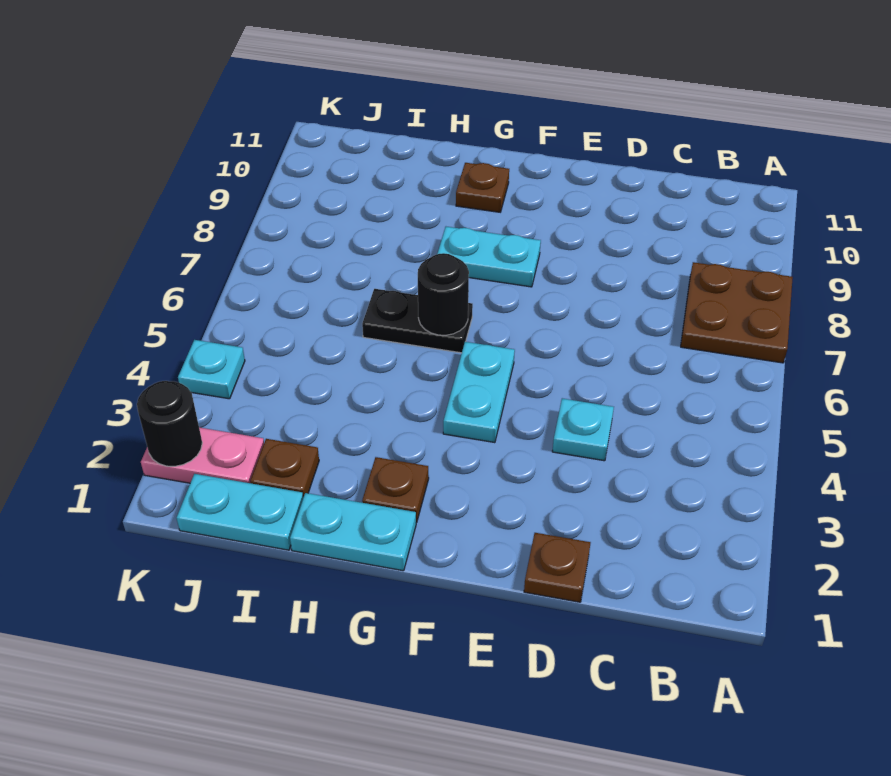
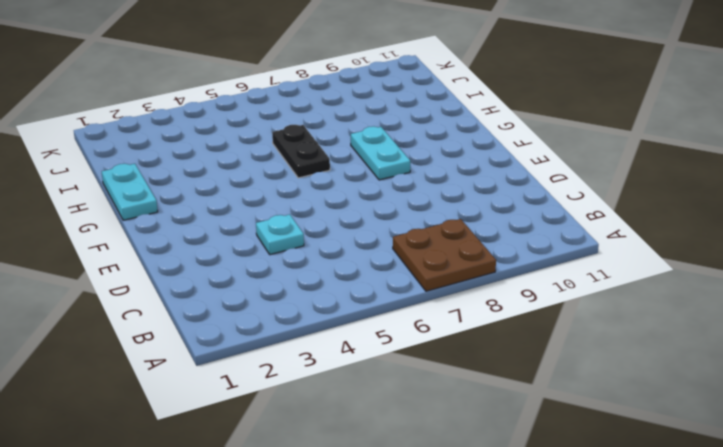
none -> brown plate D1 level 1
none -> cyan plate F4:F5 level 1
none -> brown plate G2 level 1

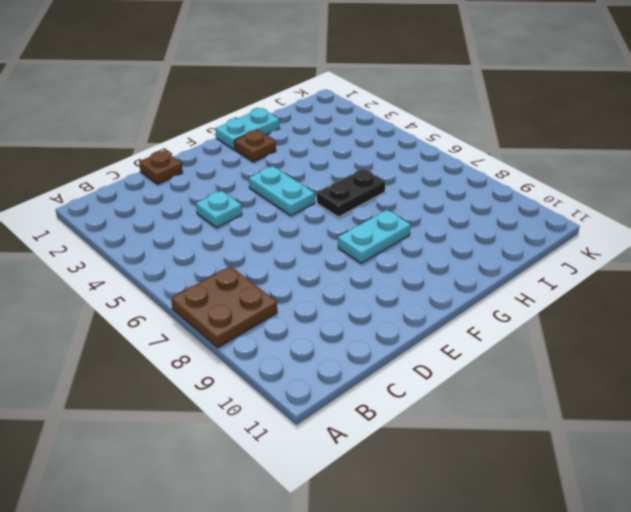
none -> brown plate G10 level 1
none -> cyan plate I1:J1 level 1
none -> brown plate I2 level 1

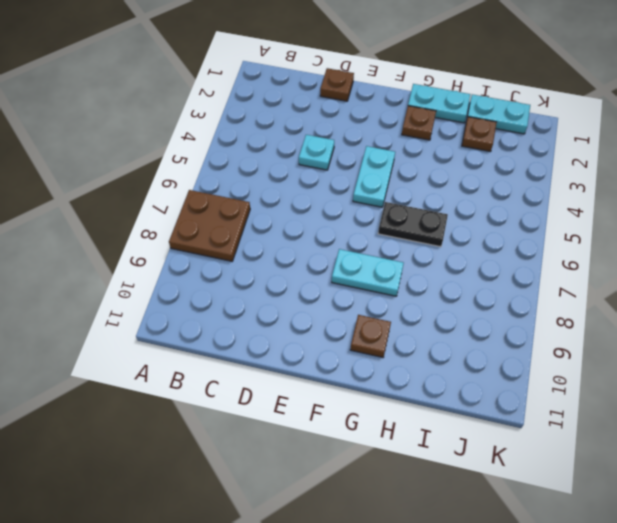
none -> pink plate J2:K2 level 1
none -> cyan plate K4 level 1
none -> black round brick G6 level 2

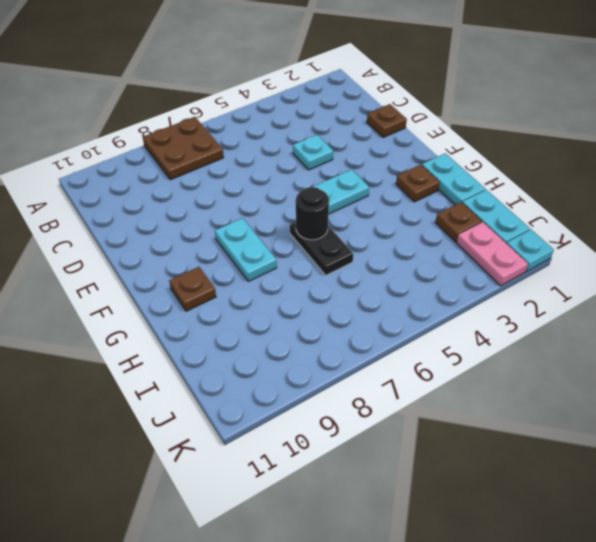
cyan plate K1 level 1 -> cyan plate K4 level 1
none -> black round brick K2 level 2

